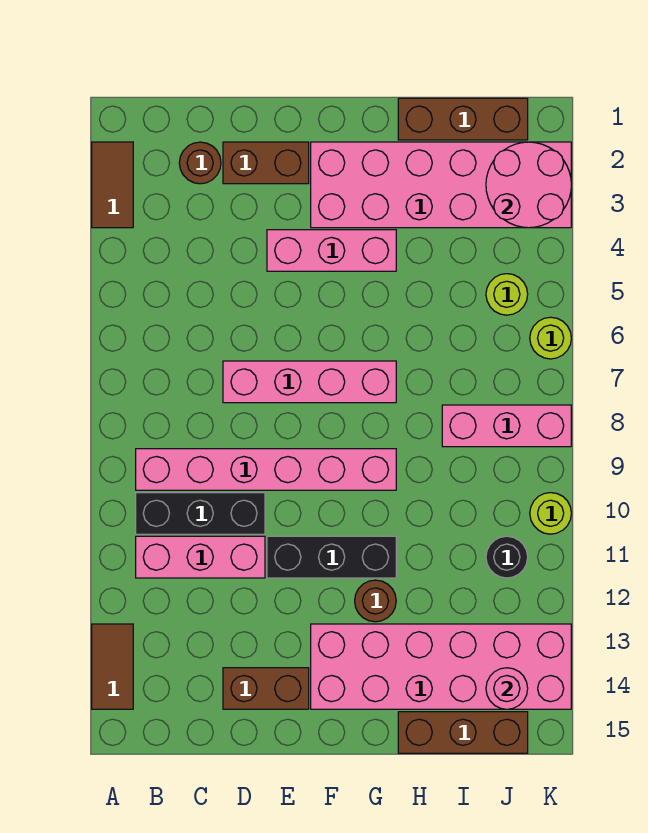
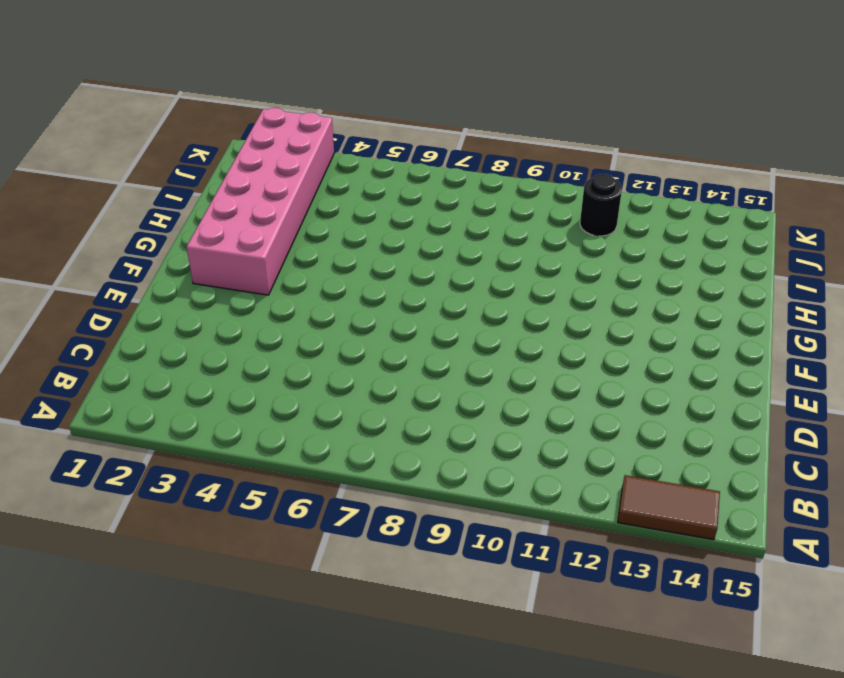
none -> brown tile A2:A3 level 1
none -> pink brick B9:G9 level 1
none -> black brick B10:D10 level 1

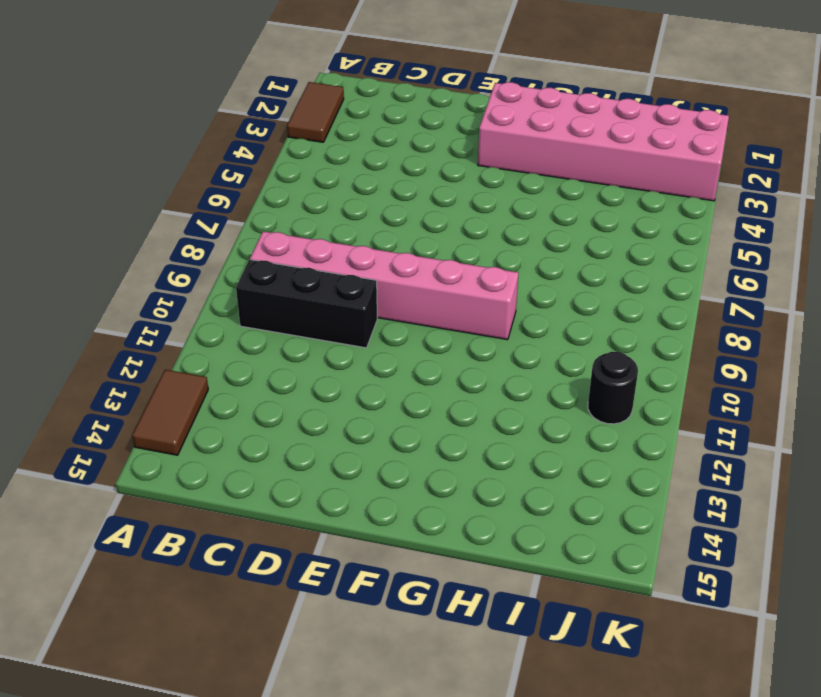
none -> pink brick B11:D11 level 1
none -> brown round brick C2 level 1
none -> brown brick D2:E2 level 1

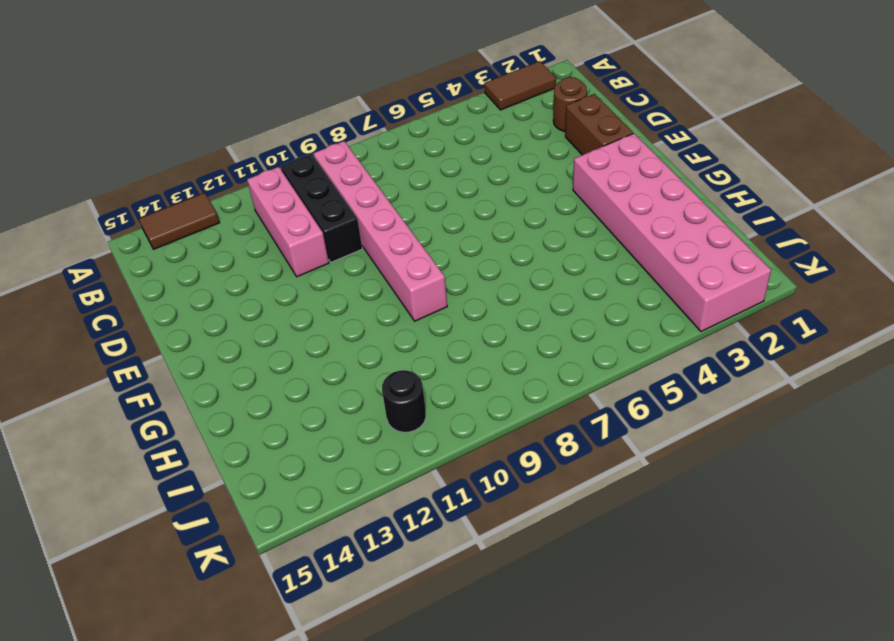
none -> pink brick D7:G7 level 1
none -> brown brick D14:E14 level 1
none -> pink brick E4:G4 level 1

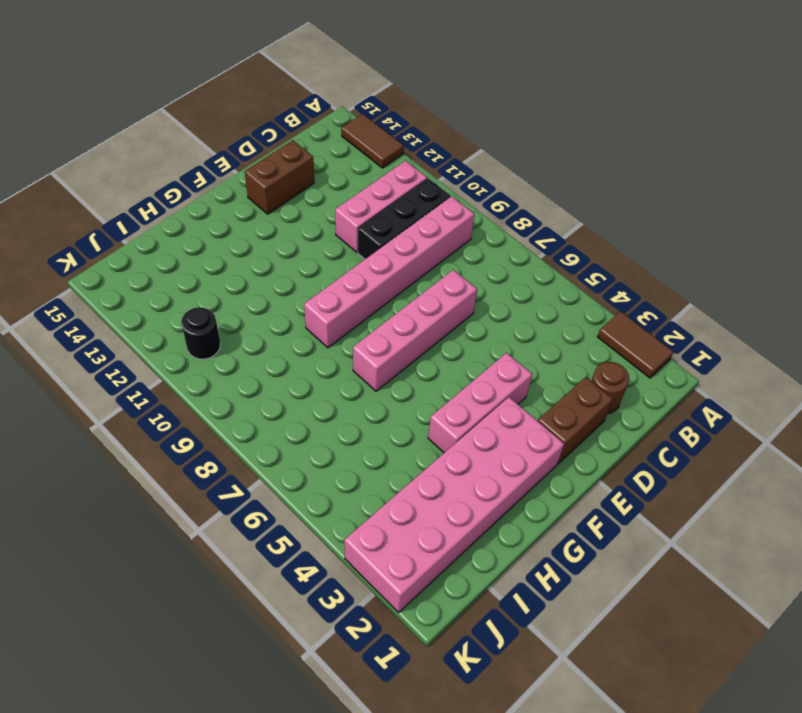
none -> black brick E11:G11 level 1
none -> pink brick F13:K14 level 1
none -> brown round brick G12 level 1

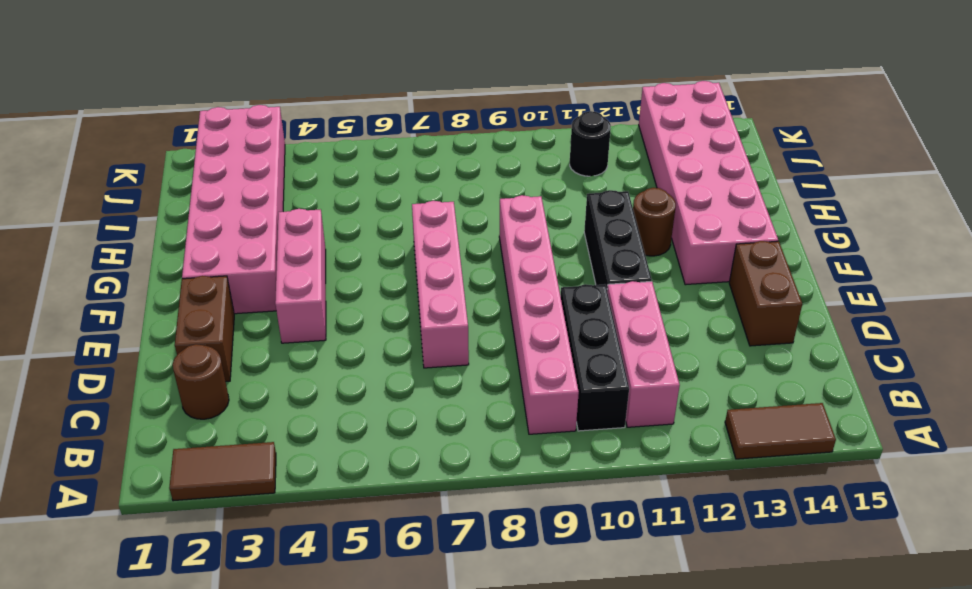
none -> brown brick H1:J1 level 1
none -> brown brick H15:J15 level 1
none -> pink brick I8:K8 level 1

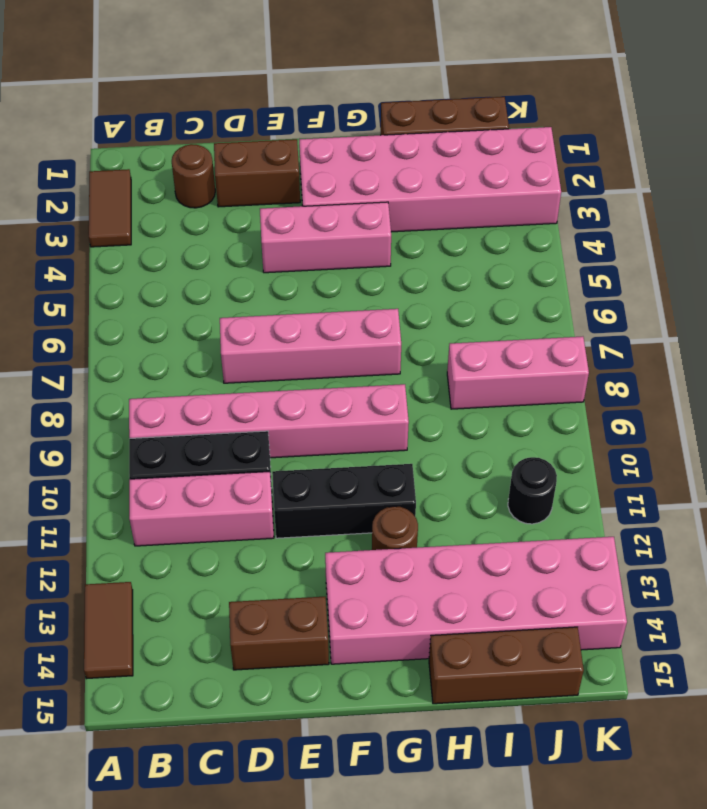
none -> lime round brick J5 level 1
none -> lime round brick K6 level 1
none -> lime round brick K10 level 1

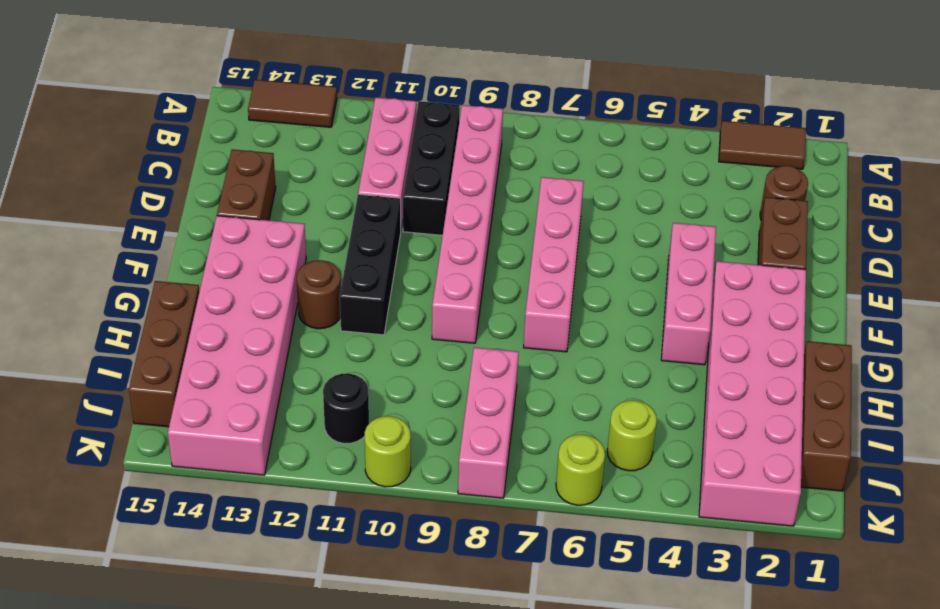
none -> pink round brick J2:K3 level 2
none -> pink round brick J14 level 2

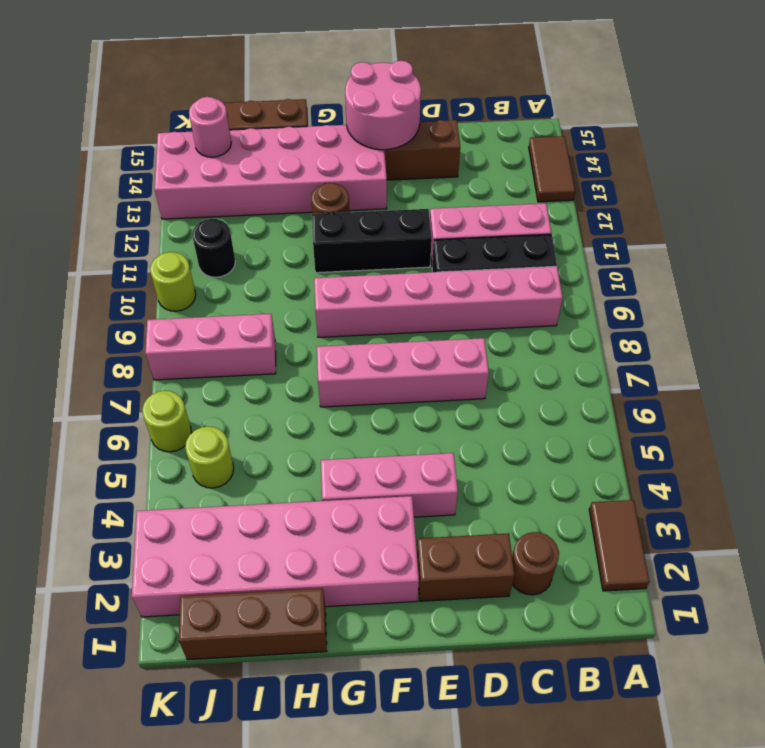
pink round brick E14:F15 level 2 -> pink round brick J2:K3 level 2

